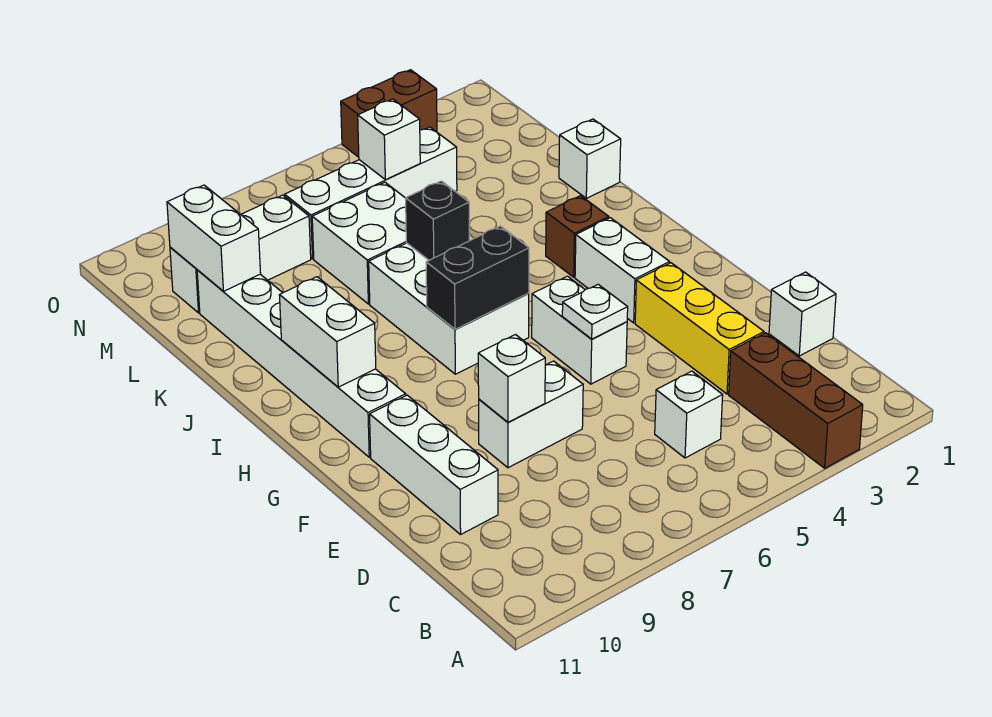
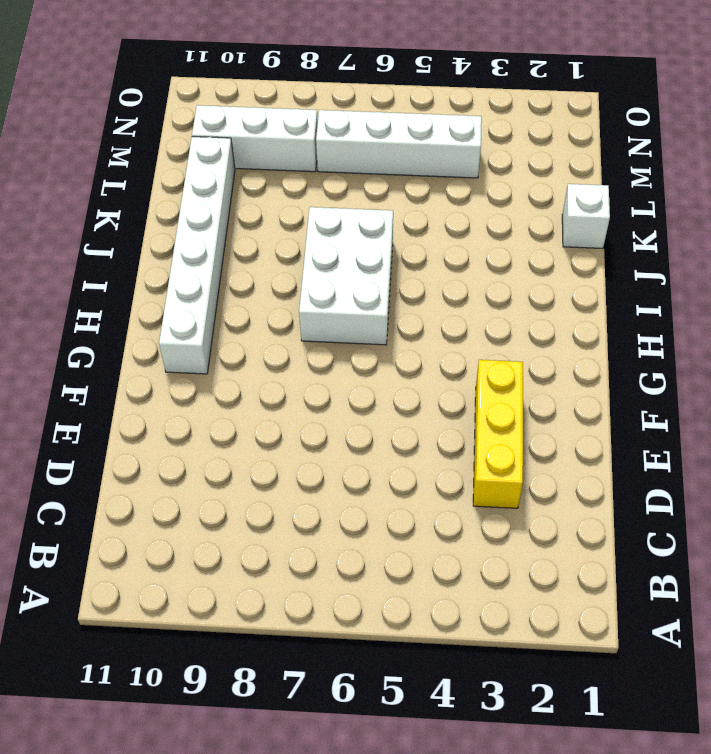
none -> brown brick A3:C3 level 1
none -> white brick C5 level 1
none -> white brick D1 level 1

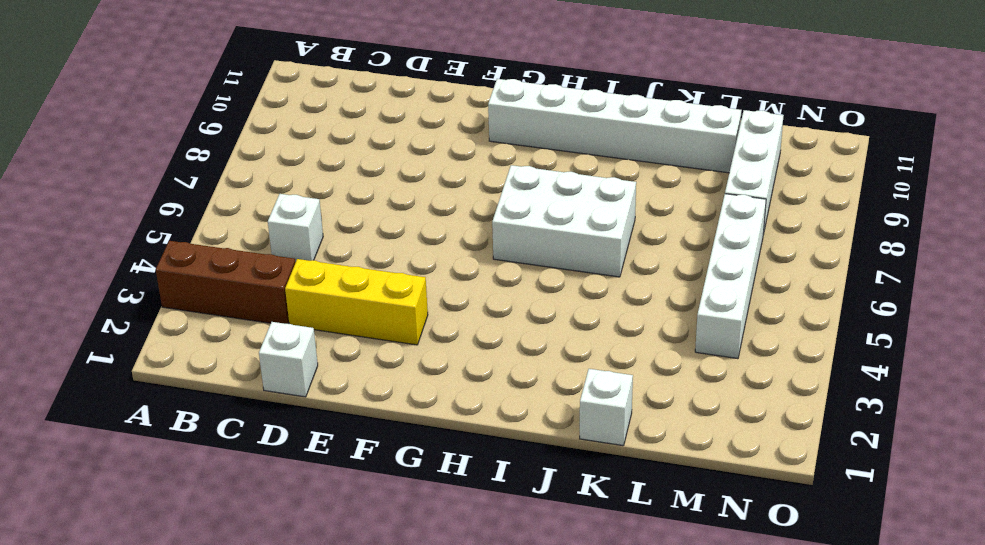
none -> white brick D10:F10 level 1
none -> white brick E7:E8 level 1
none -> white brick F5:G5 level 1

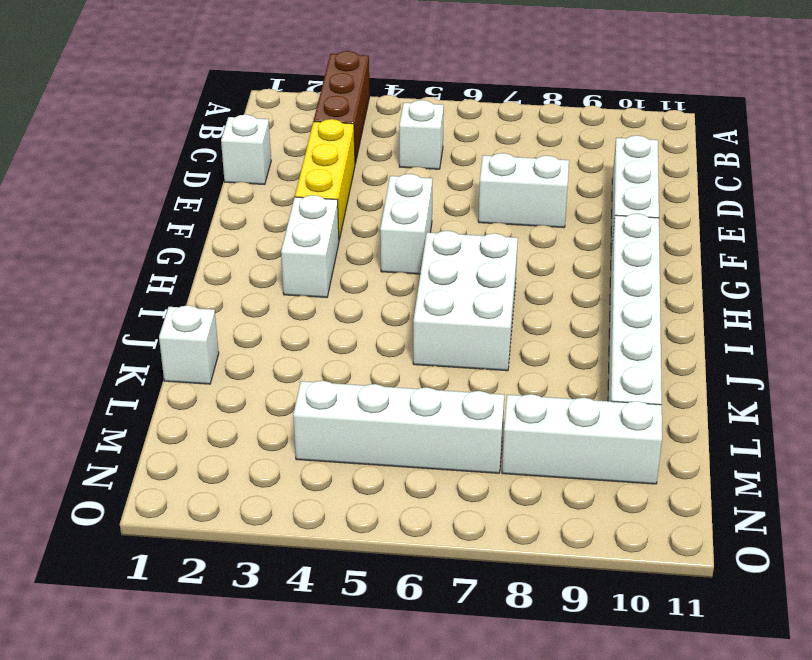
none -> brown brick I3 level 1
none -> white brick K6:L7 level 1
none -> brown brick O3:O4 level 1

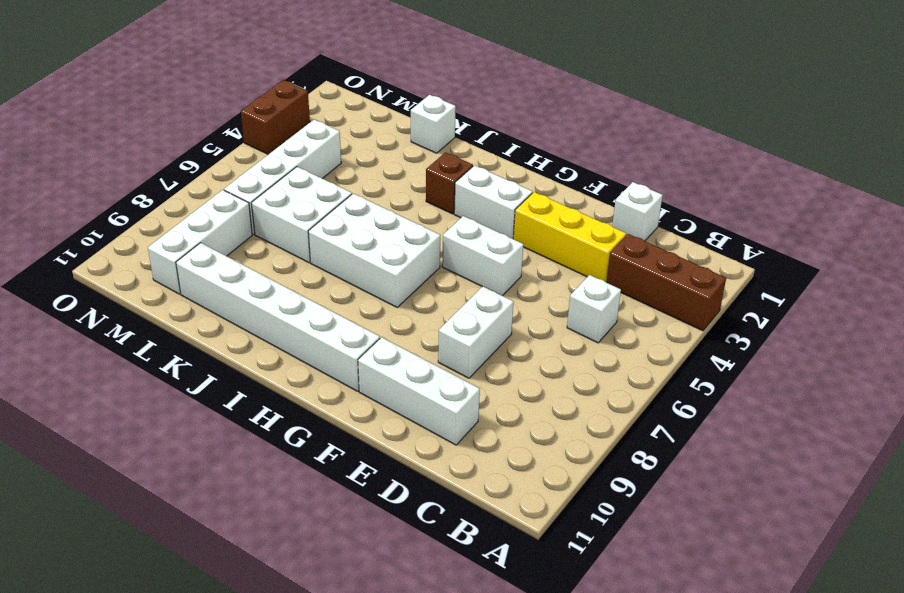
none -> white brick E8 level 2
none -> white plate F5 level 2
none -> black brick H6:H7 level 2

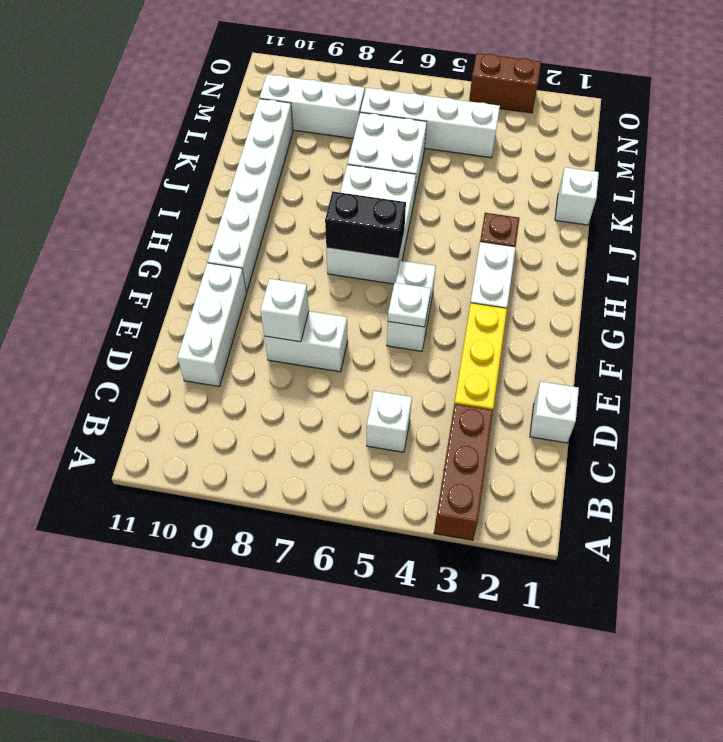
none -> white brick H10:I10 level 2
none -> black brick J6 level 2
none -> white brick L10:M10 level 2

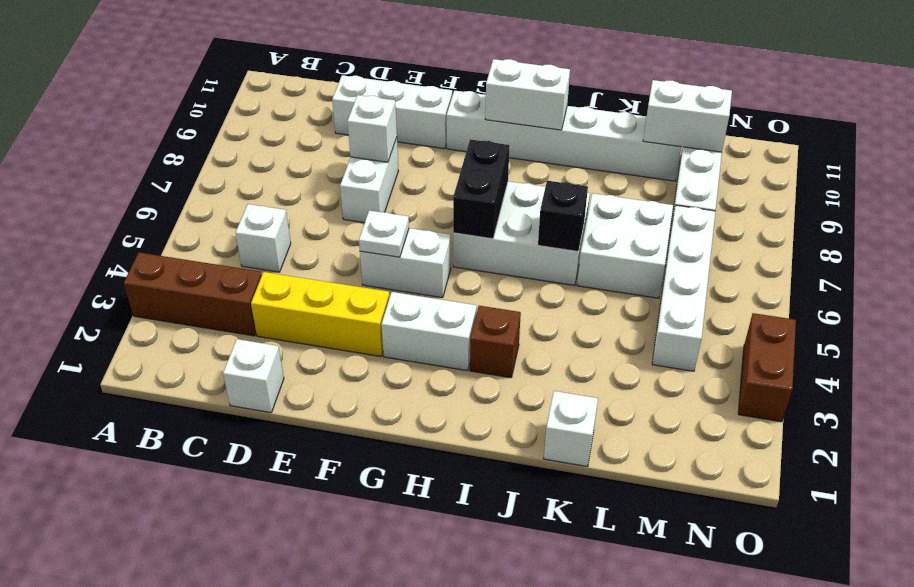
none -> white brick M5 level 2

